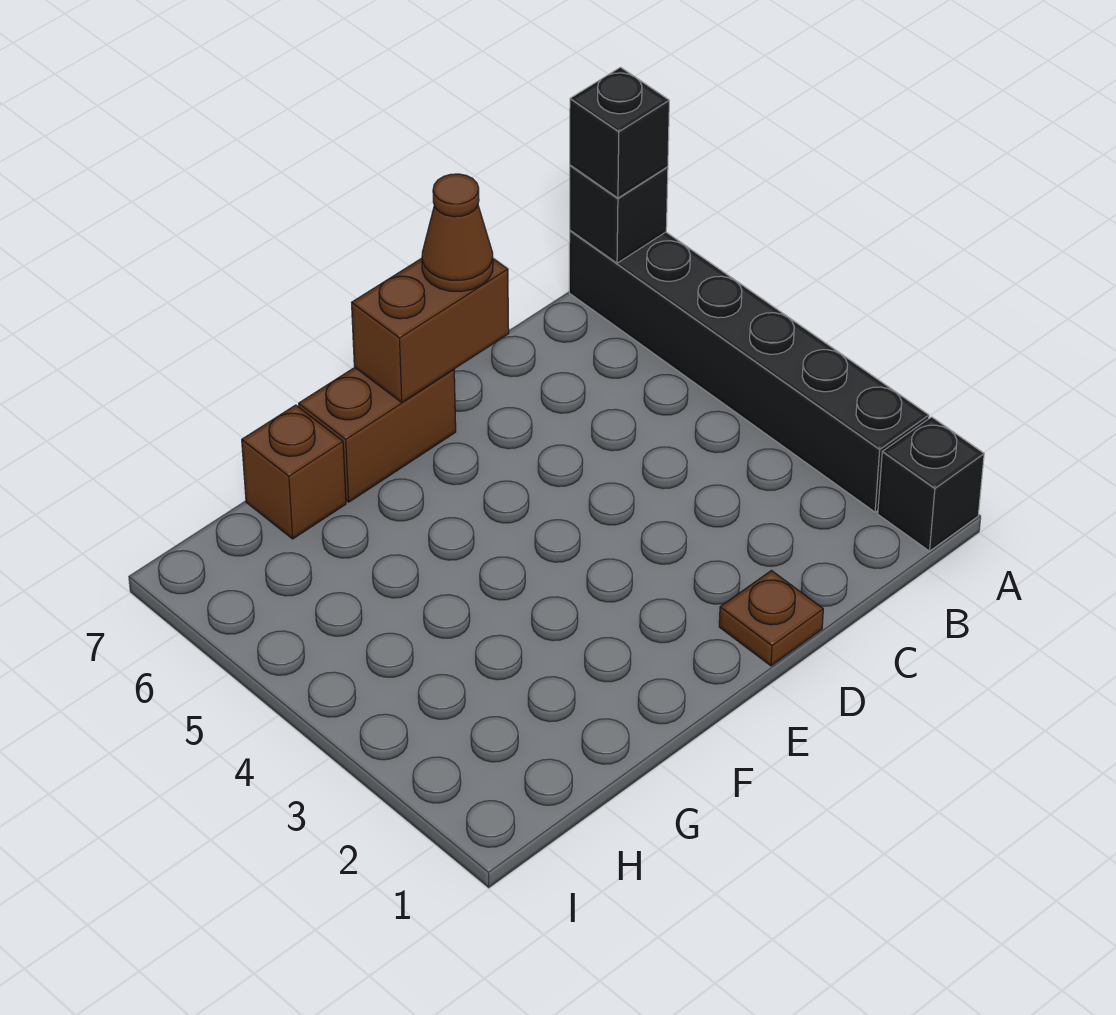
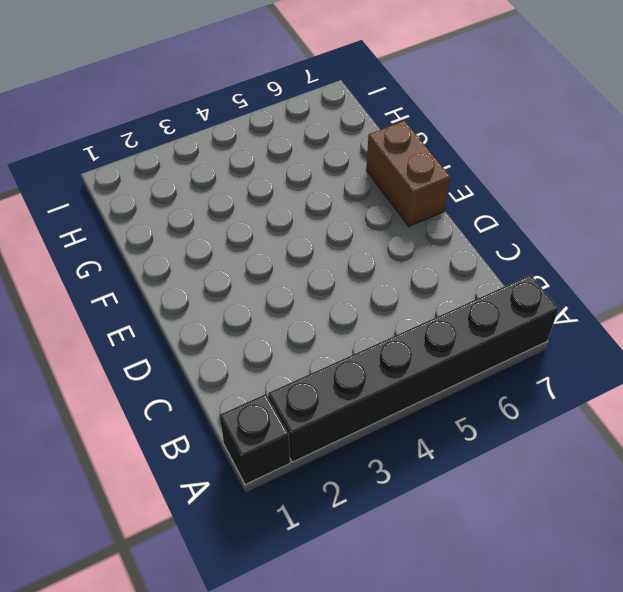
none -> brown plate D1 level 1
none -> brown brick G7 level 1

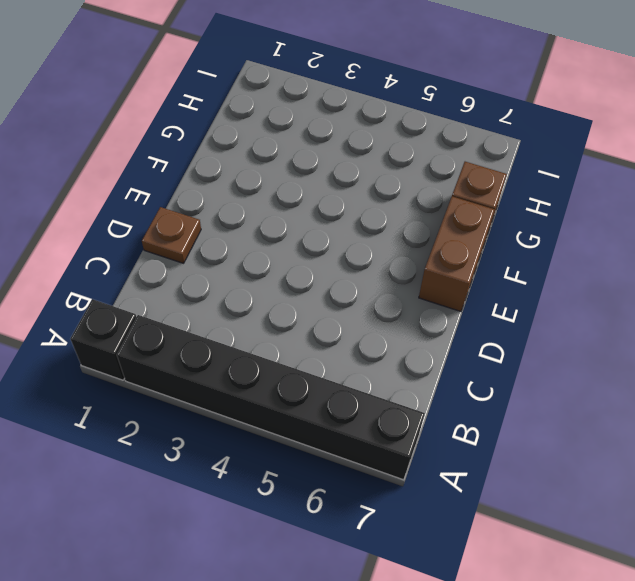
none -> black brick A7 level 2
none -> brown brick D7:E7 level 2

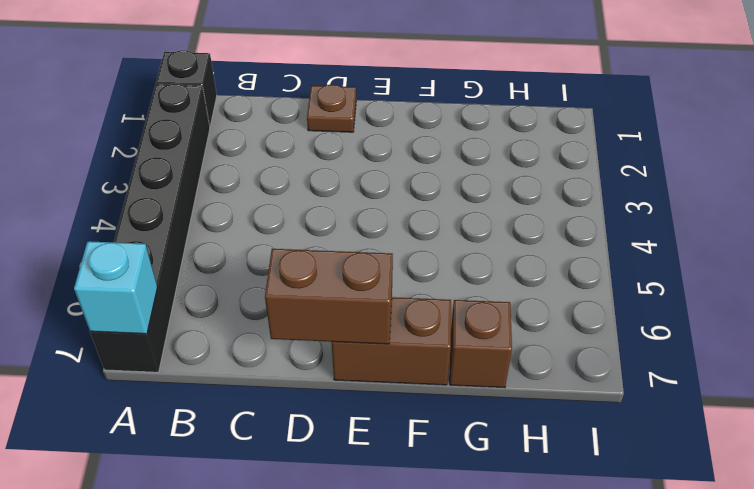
cyan brick A7 level 2 -> black brick A7 level 2
none -> black brick A7 level 3
none -> brown cone D7 level 3

